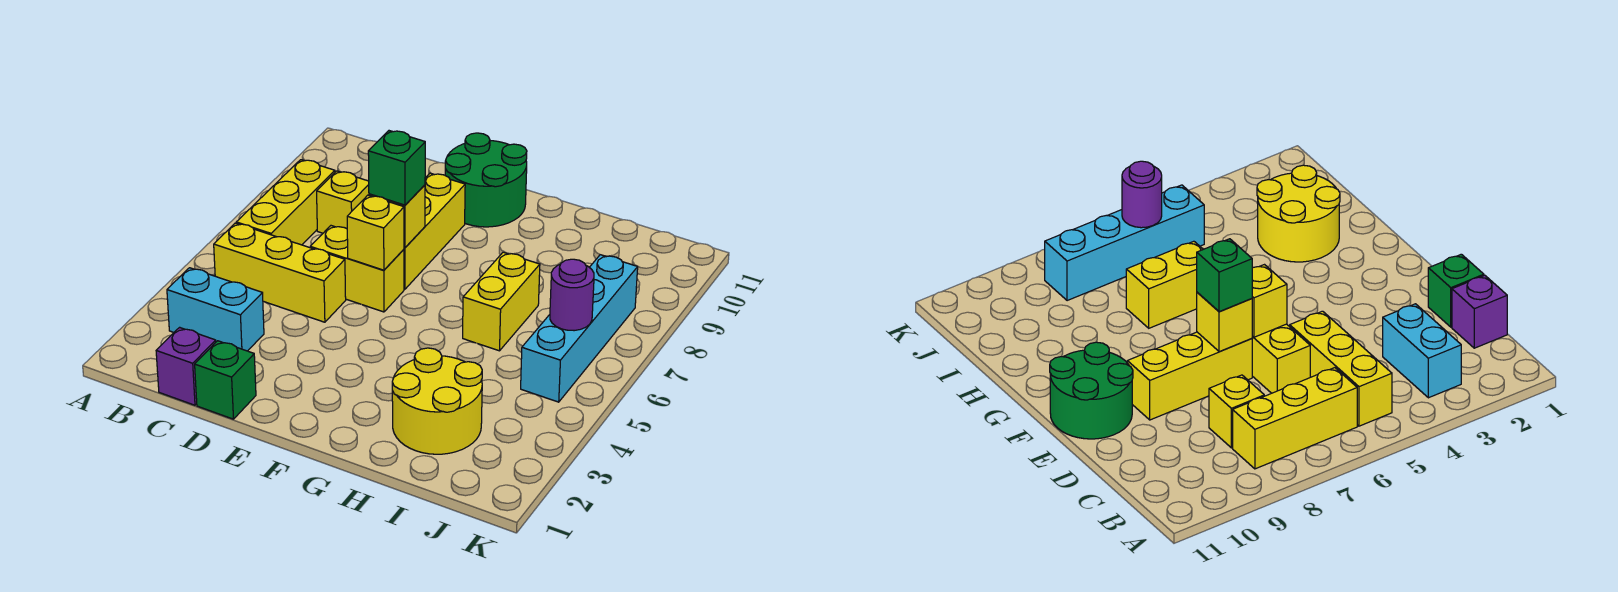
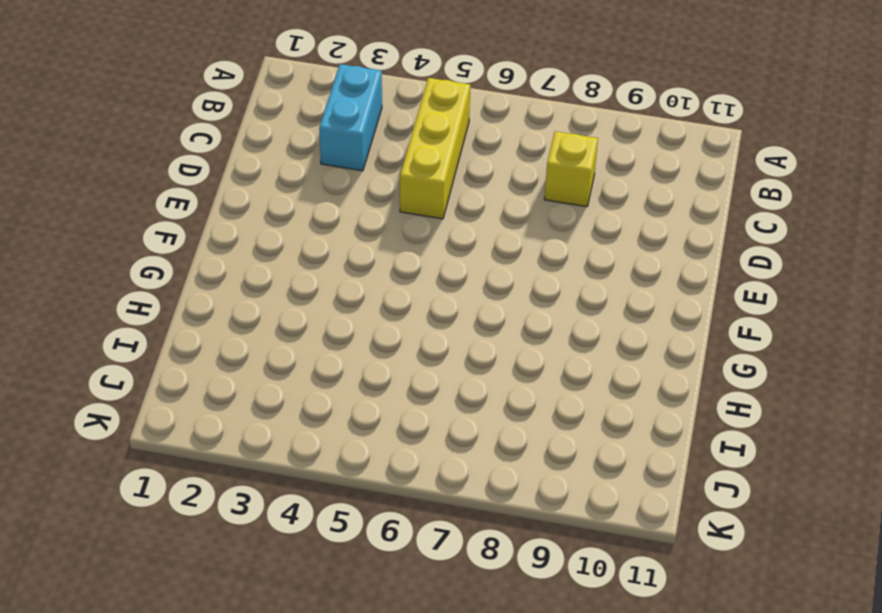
none -> yellow brick B6:B8 level 1
none -> purple brick C1 level 1
none -> green brick D1 level 1

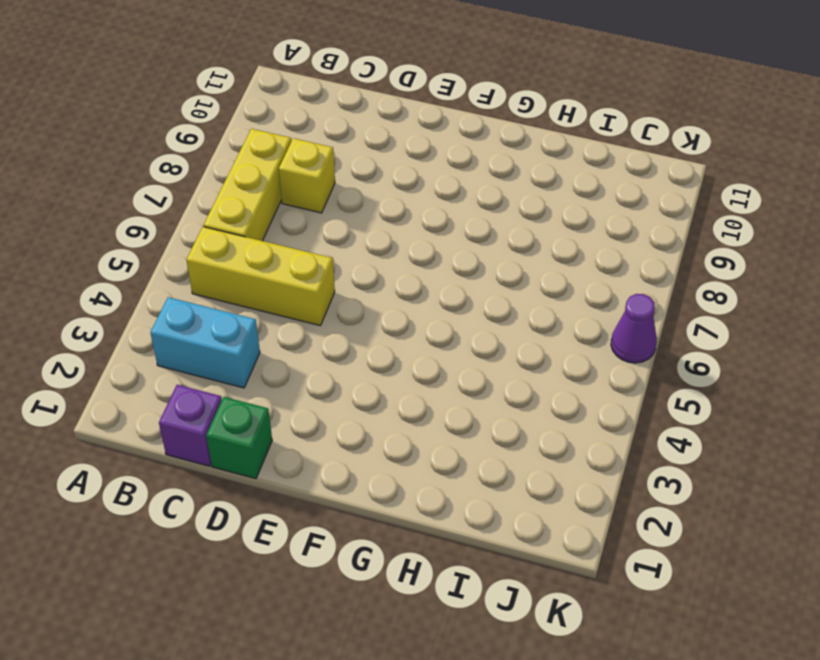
purple cone K6 level 1 -> none
none -> yellow brick D6:E6 level 1
none -> yellow brick E7:E9 level 1
none -> green round brick E10:F11 level 1

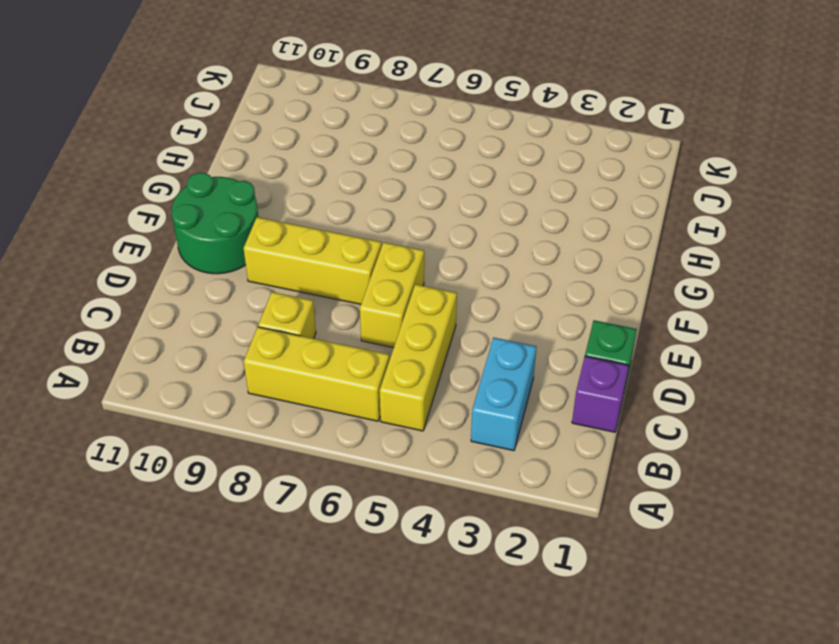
none -> yellow round brick H2:I3 level 1
none -> yellow brick H6:H7 level 1
none -> cyan brick J5:J8 level 1

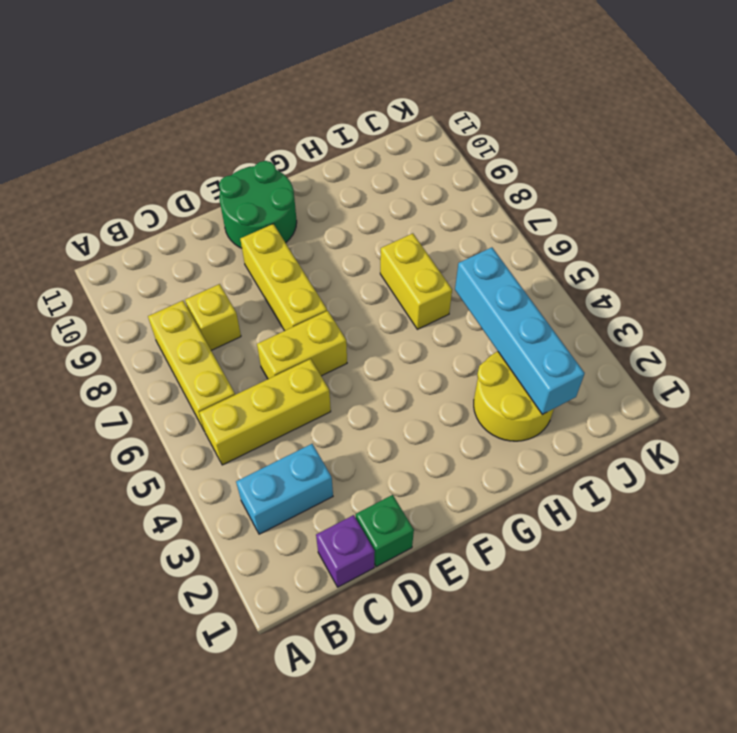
cyan brick I2:I5 level 2 -> cyan brick J5:J8 level 1
none -> yellow brick E6 level 2
none -> yellow brick E7 level 2
none -> purple round brick J6 level 2

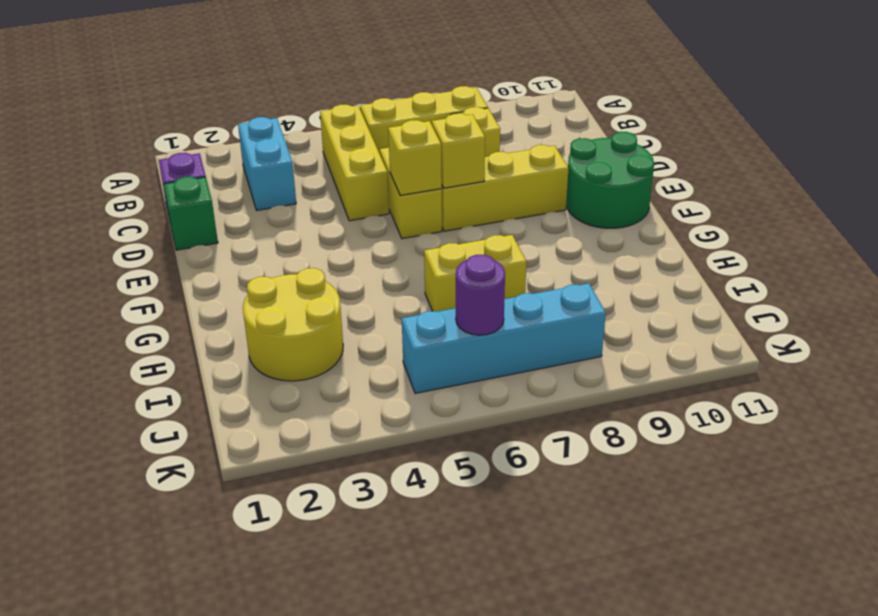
none -> green brick E7 level 3

